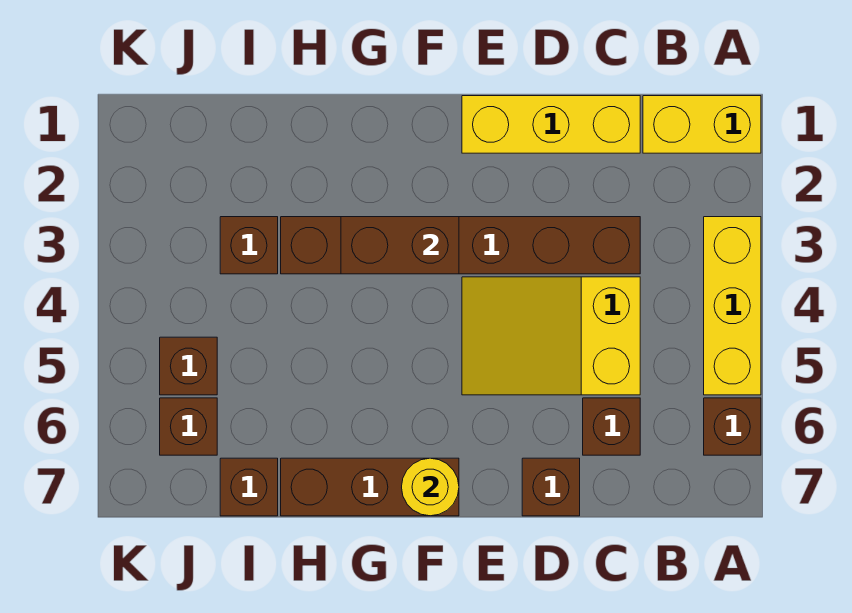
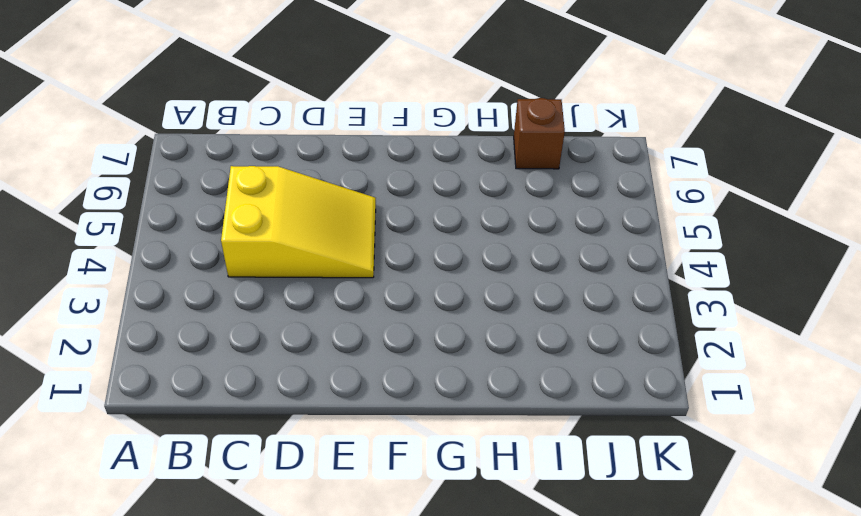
none -> yellow brick A1:B1 level 1
none -> yellow brick A3:A5 level 1
none -> brown brick A6 level 1

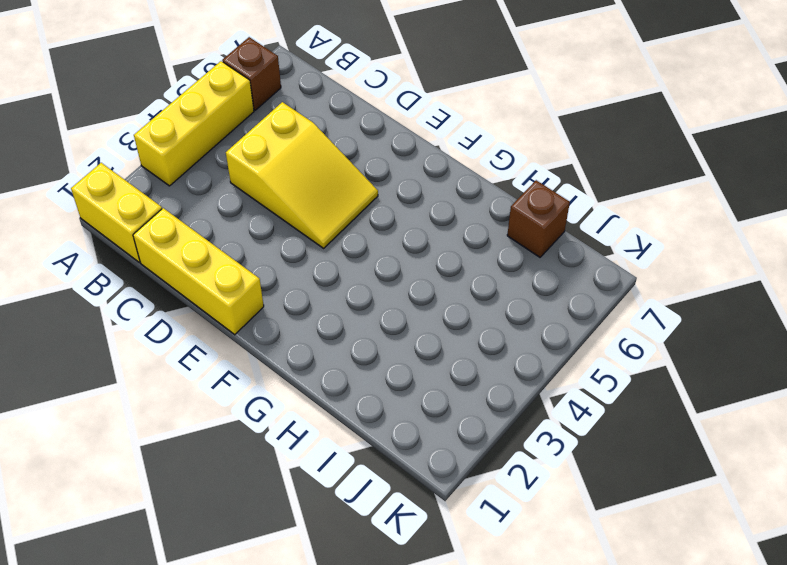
none -> brown brick C3:H3 level 1
none -> brown brick C6 level 1
none -> brown brick D7 level 1

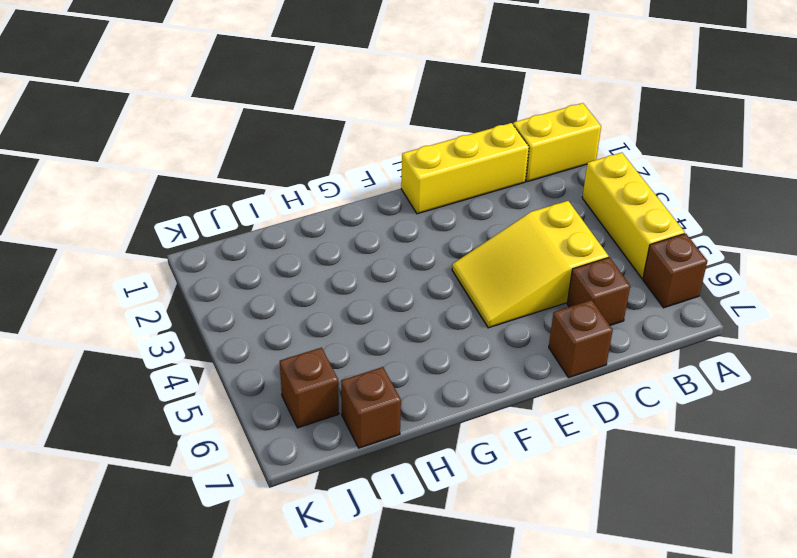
none -> brown brick C3:H3 level 1
none -> brown brick F7:H7 level 1
none -> brown brick I3 level 1

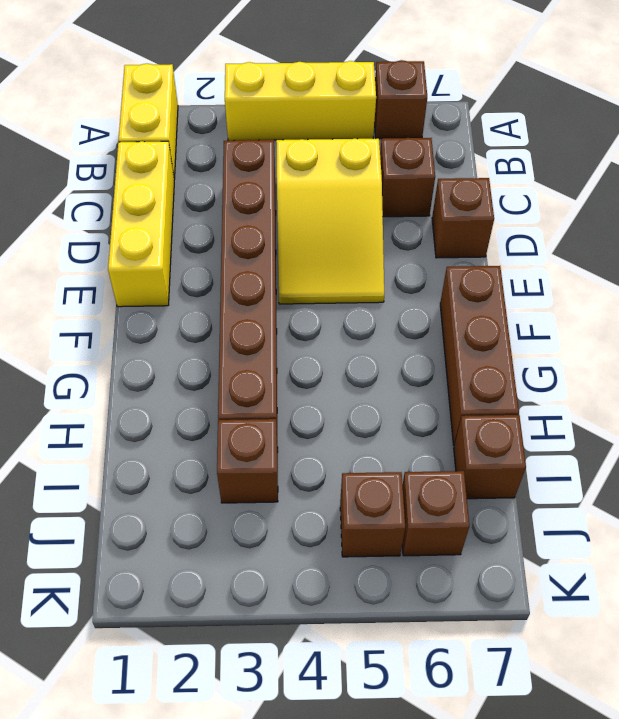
none -> brown brick F3:G3 level 2
none -> yellow round brick F7 level 2

